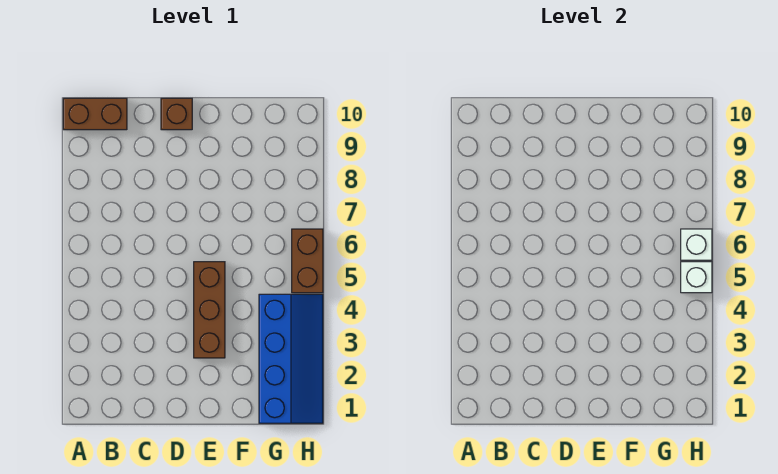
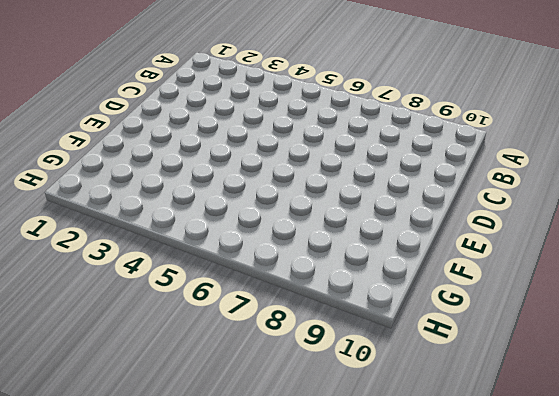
none -> brown brick A10:B10 level 1
none -> brown brick D10 level 1

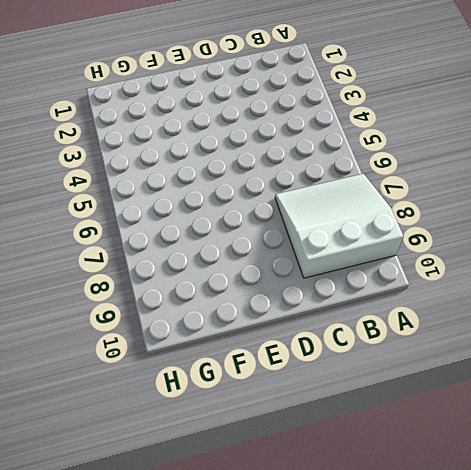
white slope A7:C9 level 1 top 9 -> none
none -> brown brick A10:B10 level 1
none -> brown brick D10 level 1

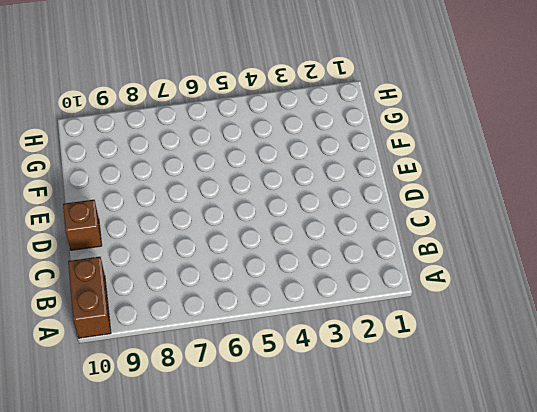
none -> brown brick E3:E5 level 1
none -> blue slope G1:H4 level 1 top G

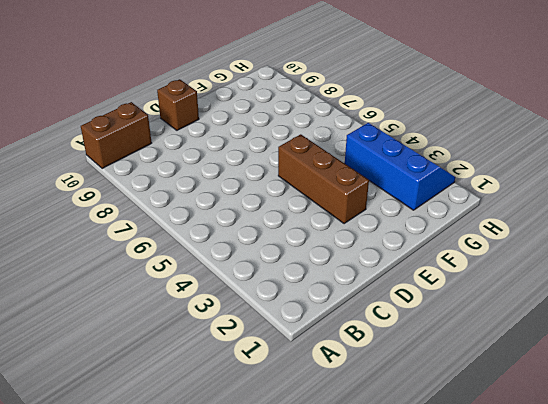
blue slope G2:H4 level 1 top G -> blue slope G1:H4 level 1 top G
none -> brown brick H5:H6 level 1
none -> white brick H5 level 2

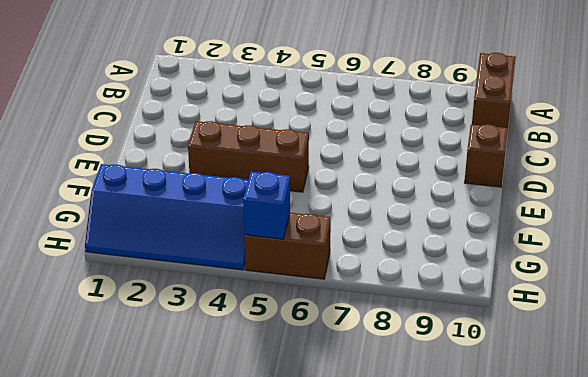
blue brick H5 level 2 -> white brick H5 level 2
none -> white brick H6 level 2

